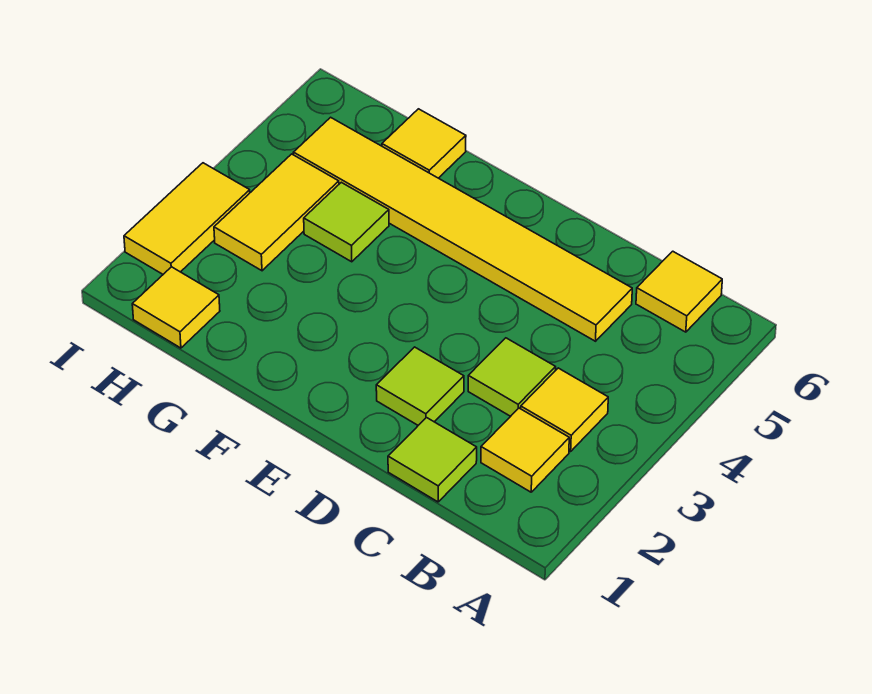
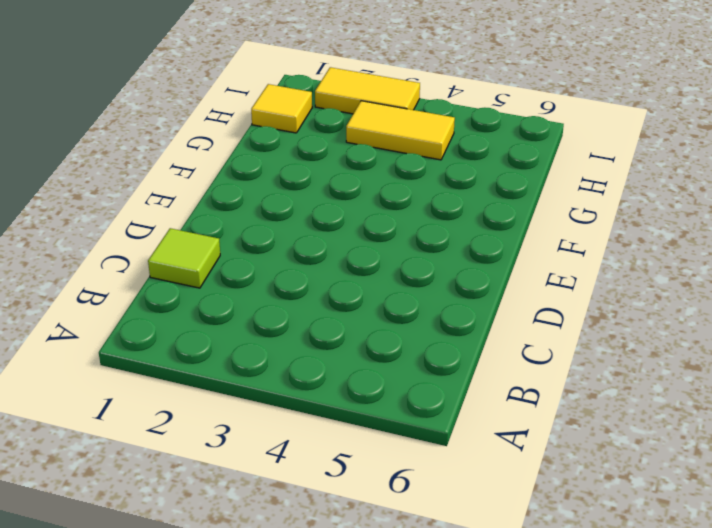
none -> yellow tile B2 level 1
none -> yellow tile B3 level 1
none -> yellow tile B6 level 1

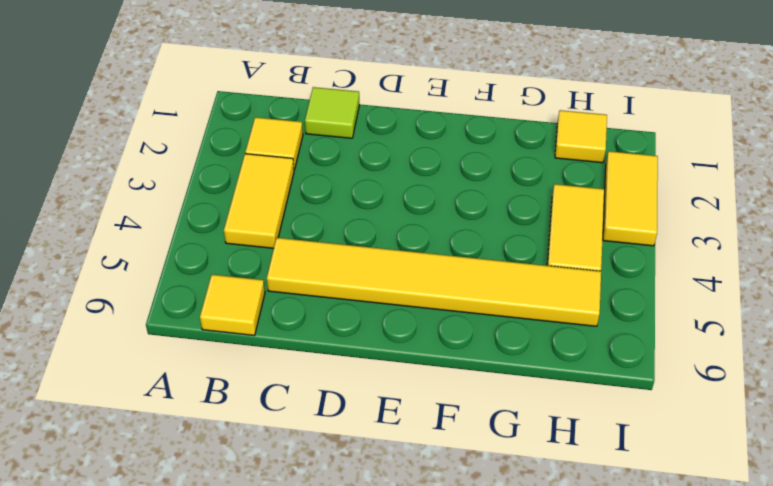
yellow tile B3:B4 level 1 -> yellow tile B3 level 1
none -> lime tile C3 level 1
none -> lime tile D2 level 1
none -> lime tile G4 level 1

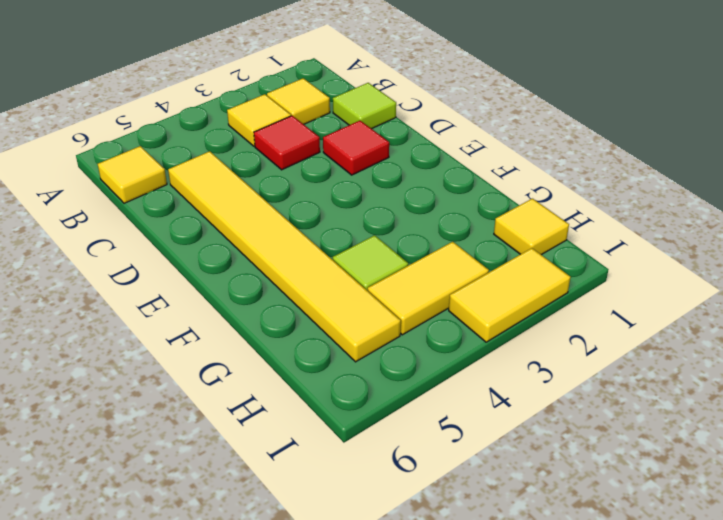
red tile C3 level 1 -> lime tile C3 level 1
red tile D2 level 1 -> lime tile D2 level 1
none -> yellow tile G6 level 1

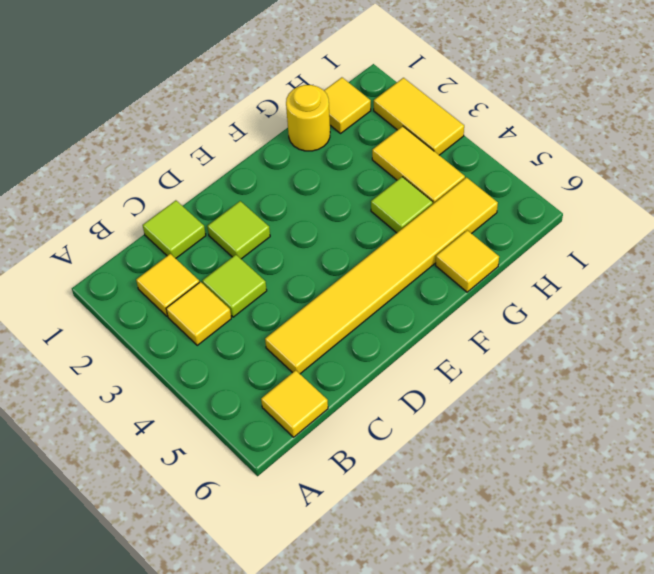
yellow round brick G1 level 1 -> none

